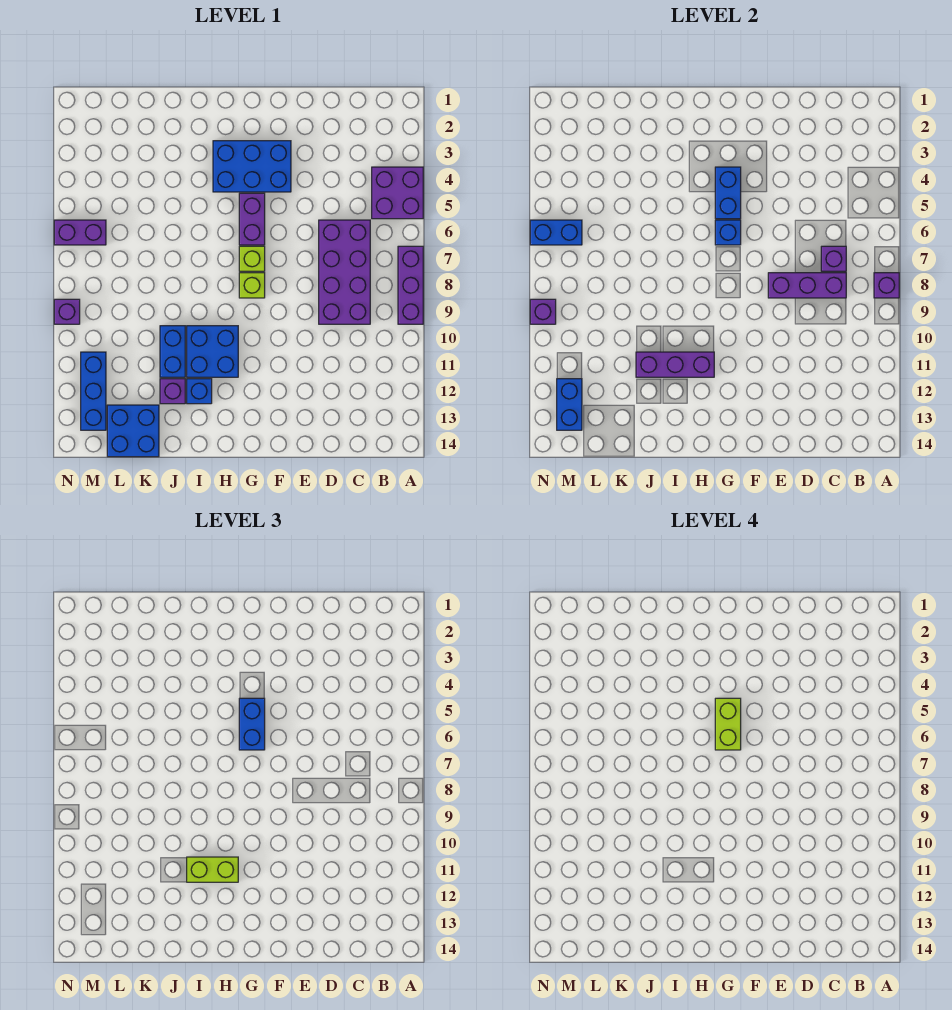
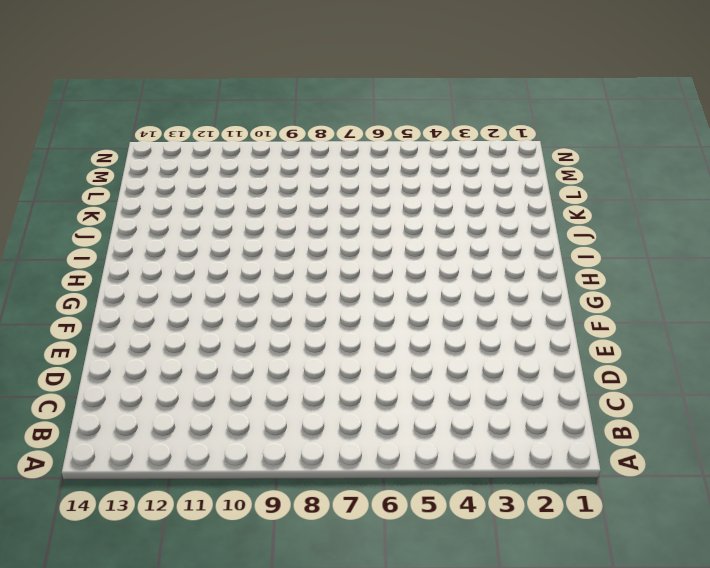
none -> purple brick A4:B5 level 1
none -> purple brick A7:A9 level 1
none -> purple brick C6:D9 level 1

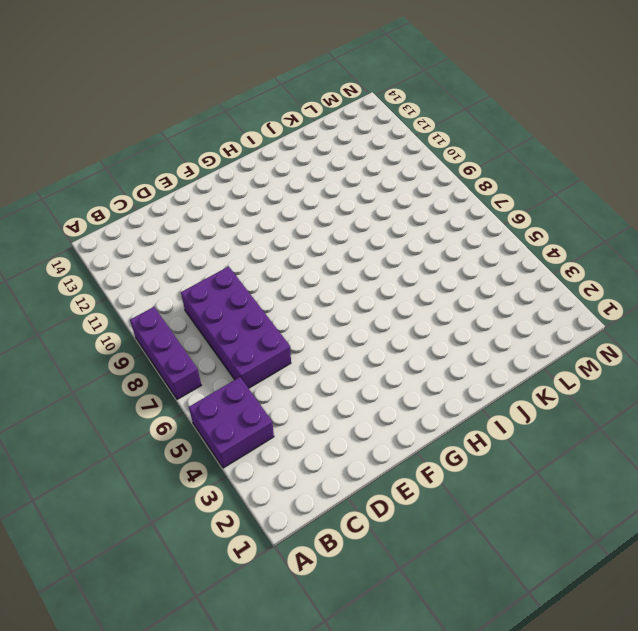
none -> blue brick F3:H4 level 1
none -> purple brick G5:G6 level 1
none -> lime brick G7 level 1

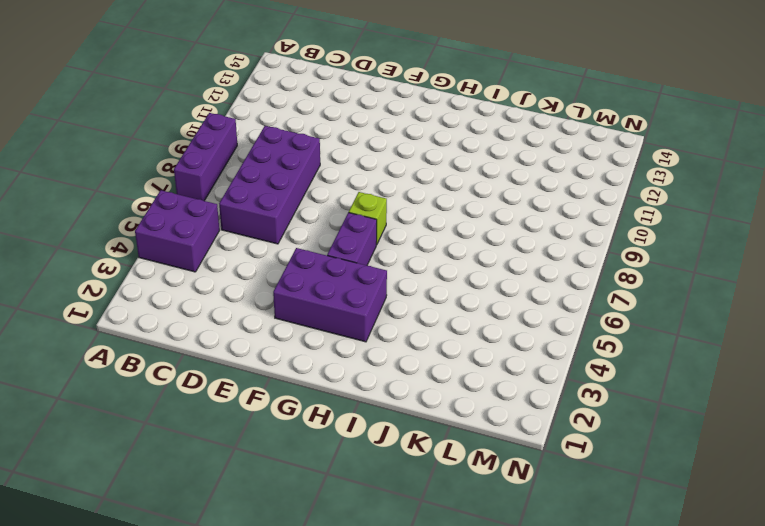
purple brick F3:H4 level 1 -> blue brick F3:H4 level 1
none -> lime brick G8 level 1
none -> blue brick H10:I11 level 1
none -> blue brick I12 level 1

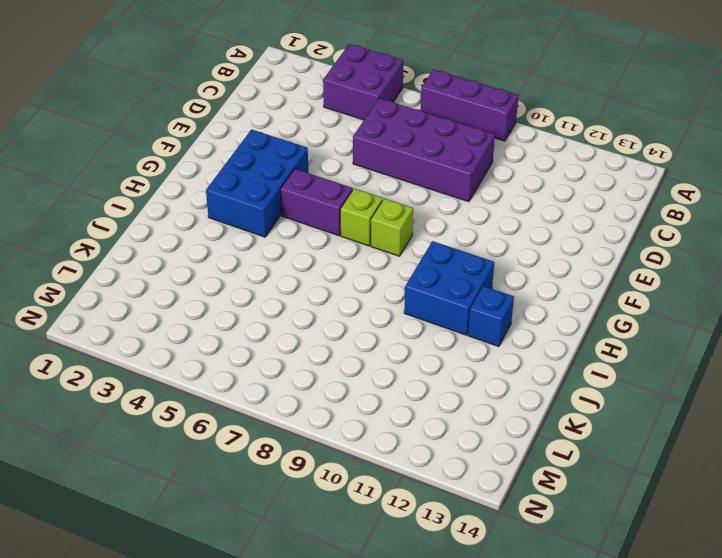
none -> blue brick J10:J11 level 1
none -> purple brick J12 level 1
none -> blue brick K13:L14 level 1

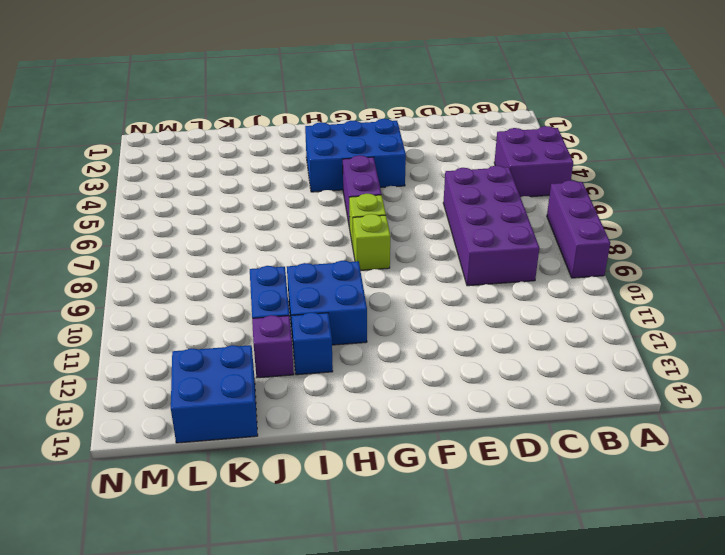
none -> purple brick M6:N6 level 1
none -> blue brick M11:M13 level 1
none -> purple brick N9 level 1

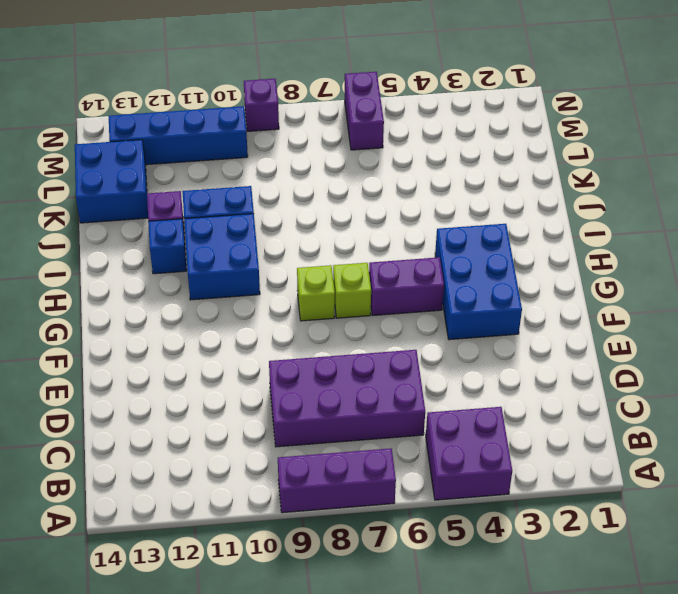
blue brick M10:M13 level 1 -> blue brick M11:M13 level 1
none -> purple brick A8 level 2
none -> purple brick C7 level 2
none -> purple brick C8:E8 level 2

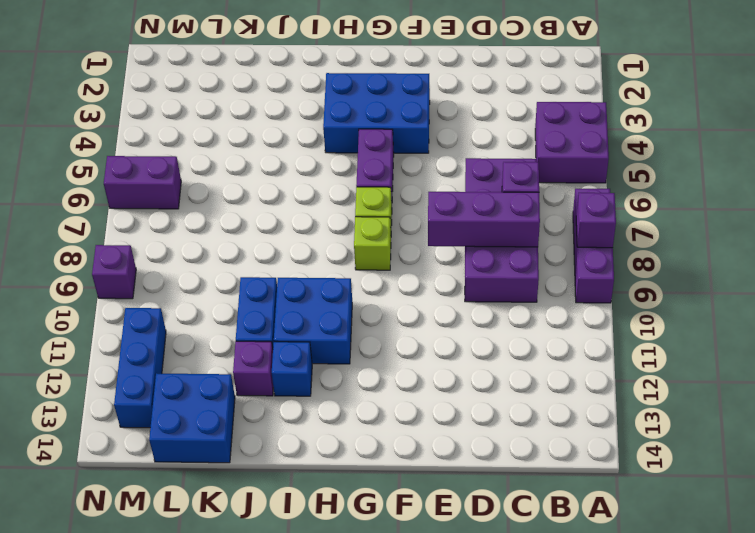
none -> blue brick G4:G5 level 2
none -> blue brick G6 level 2
none -> purple brick H11:J11 level 2

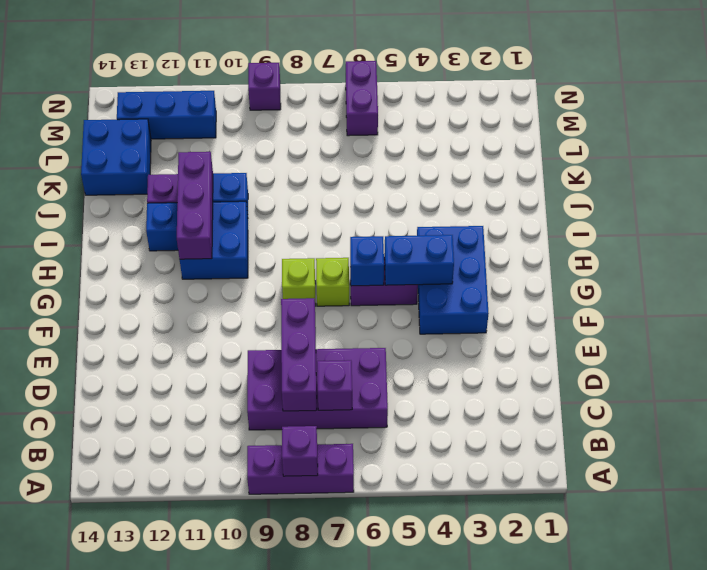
none -> purple brick A4:B5 level 1
none -> blue brick M6:N6 level 2
none -> blue brick M12:M13 level 2

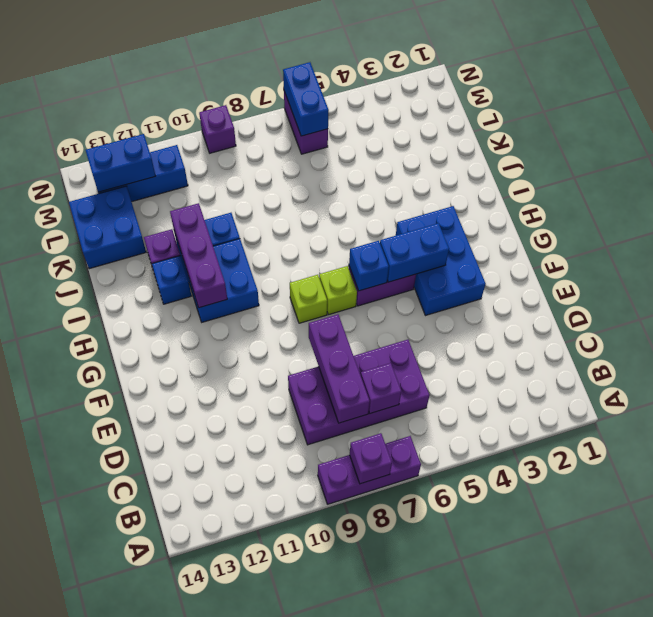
none -> purple brick A4:B5 level 1
none -> purple brick N9 level 2
none -> blue brick G5:G6 level 3

